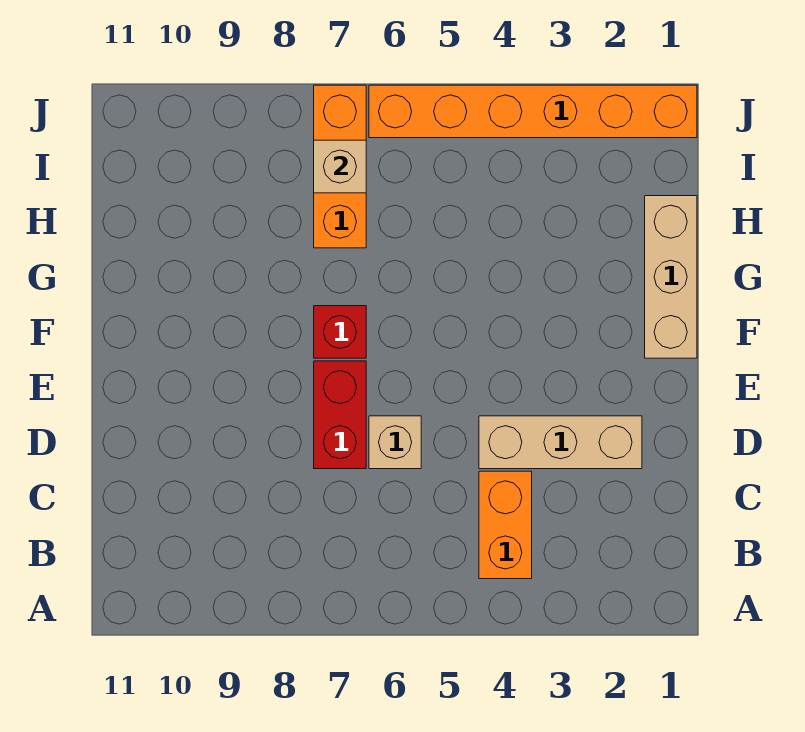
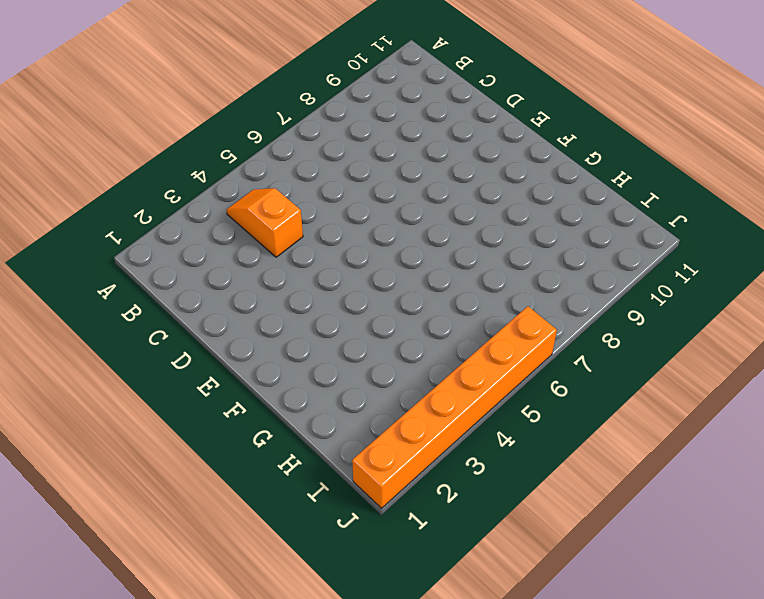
orange slope B4:C4 level 1 top C -> orange brick B4:C4 level 1
none -> tan brick D2:D4 level 1
none -> tan brick D6 level 1

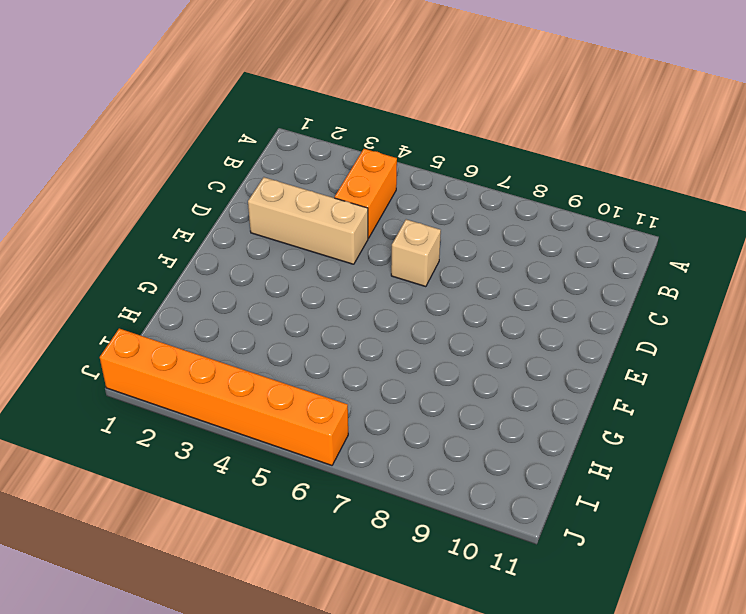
none -> red brick D7:E7 level 1
none -> tan brick F1:H1 level 1

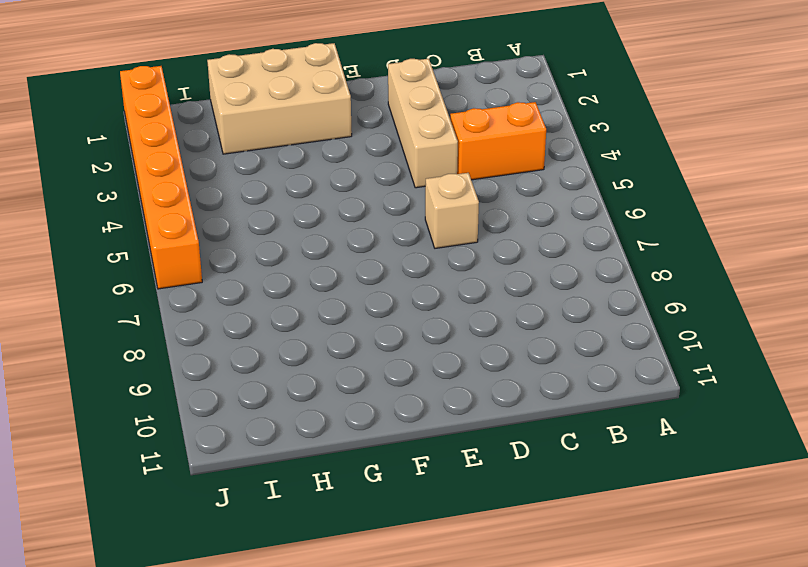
tan brick F1:H2 level 1 -> tan brick F1:H1 level 1
none -> red brick D7:E7 level 1
none -> red brick F7 level 1

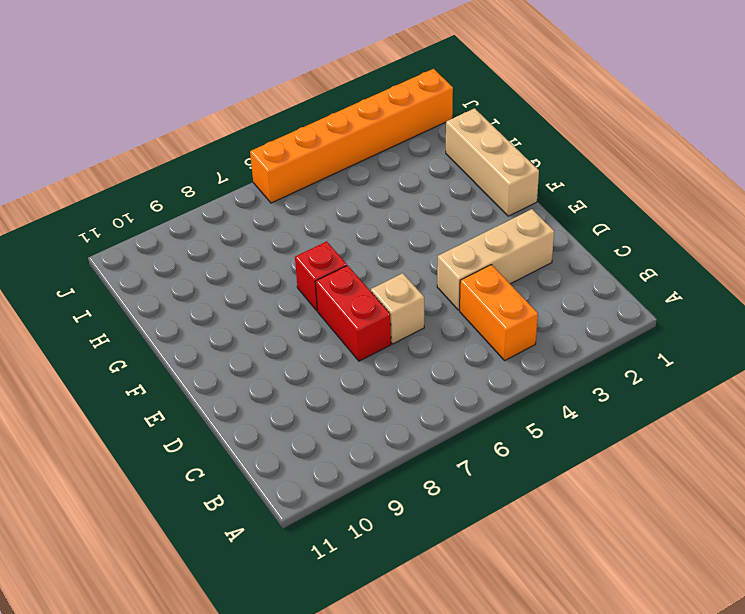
none -> orange brick H7:J7 level 1
none -> tan brick I7 level 2

